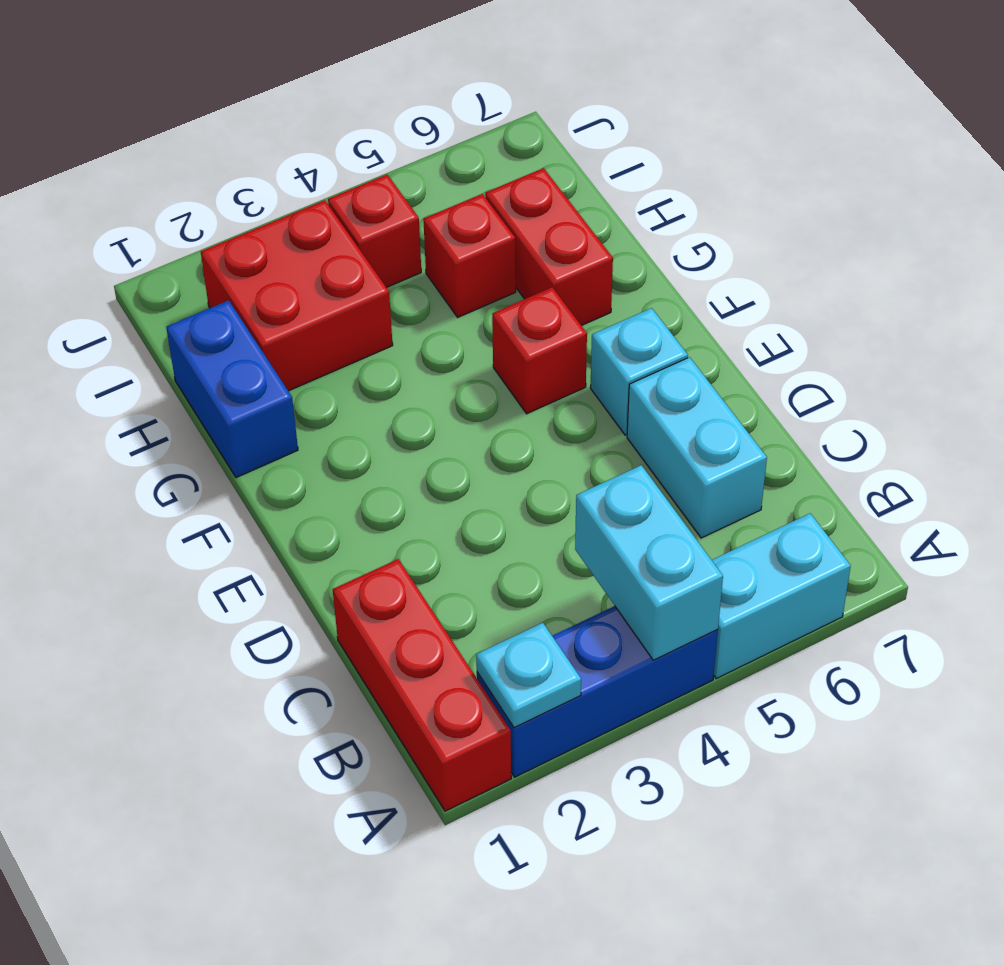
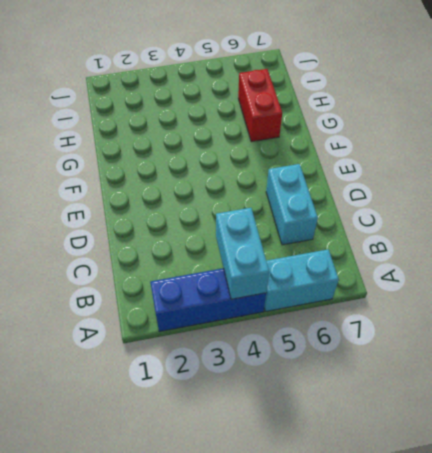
none -> red brick A1:C1 level 1
none -> cyan brick E6 level 1
none -> red brick F5 level 1

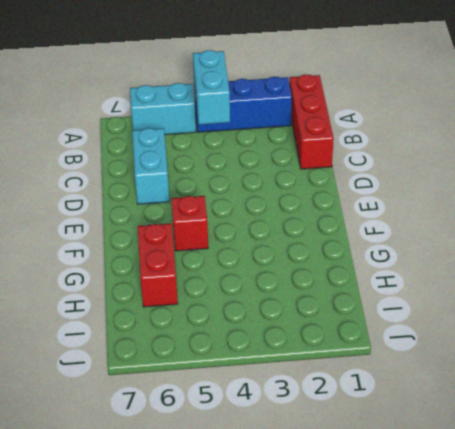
none -> cyan brick E6 level 1
none -> blue brick G1:H1 level 1
none -> red brick H2:I3 level 1

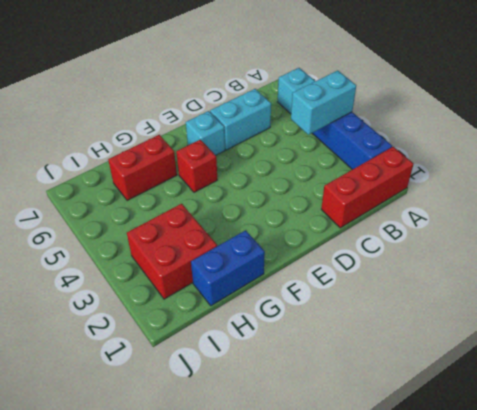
none -> red brick H5 level 1
none -> red brick I4 level 1
none -> cyan plate A2 level 2

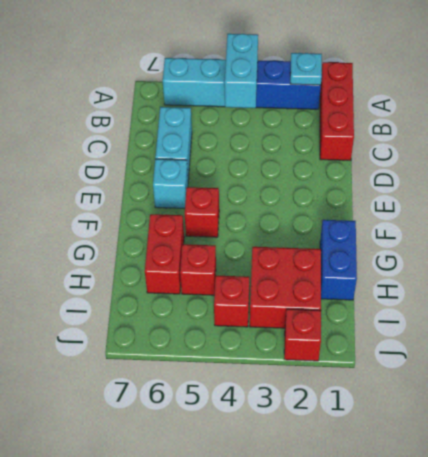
red brick J2 level 1 -> none

